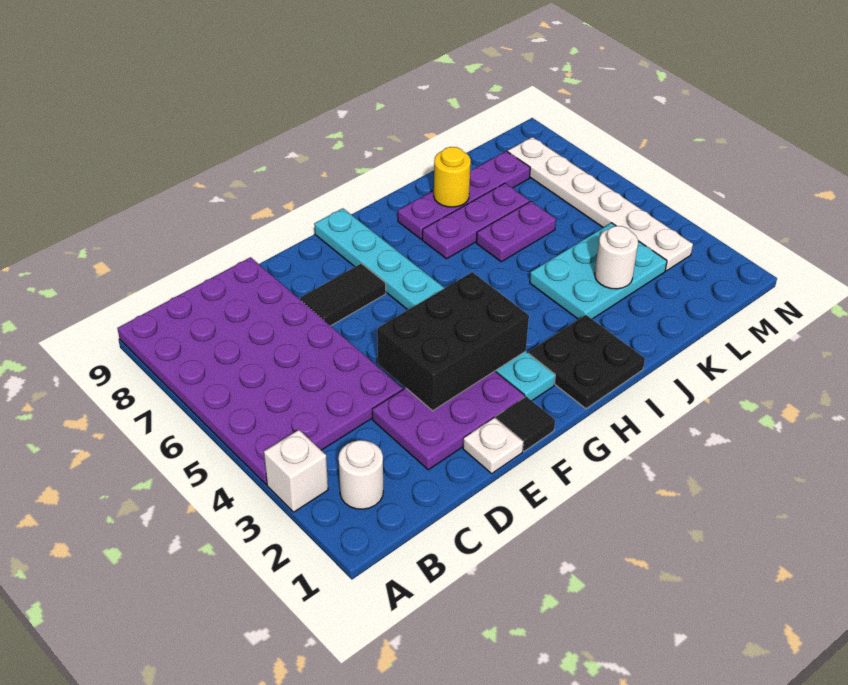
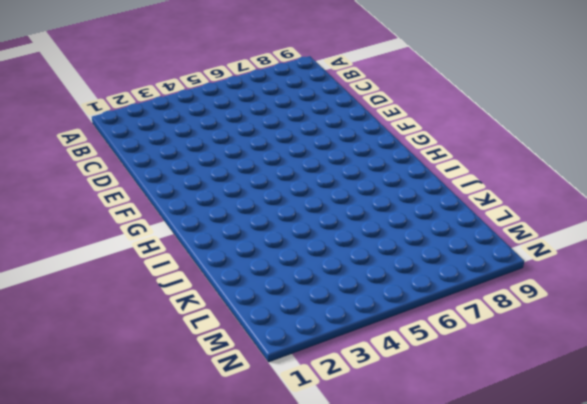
none -> white brick A3 level 1
none -> purple plate A4:D9 level 1
none -> white round brick B2 level 1

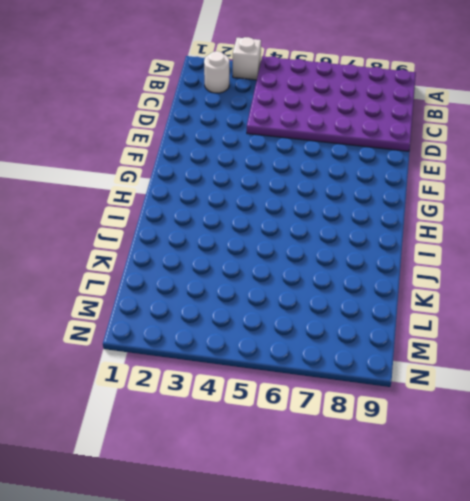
none -> purple plate D2:F3 level 1
none -> white plate E1 level 1
none -> black tile E7:F7 level 1

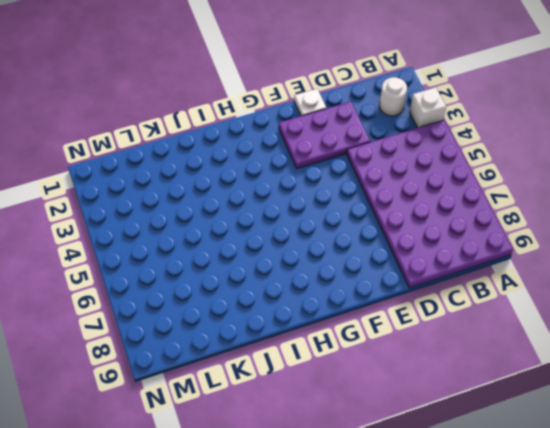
none -> black tile E7:F7 level 1
none -> black tile F1 level 1
none -> cyan plate G2:G9 level 1

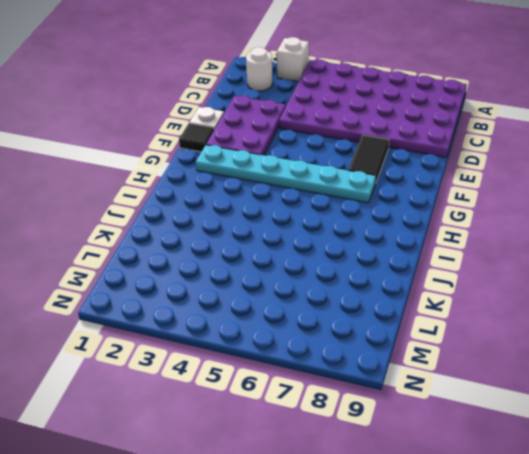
cyan plate G2:G7 level 1 -> cyan plate G2:G9 level 1
none -> black plate H1:I2 level 1
none -> purple plate I7:K7 level 1
none -> purple plate I8:L8 level 1

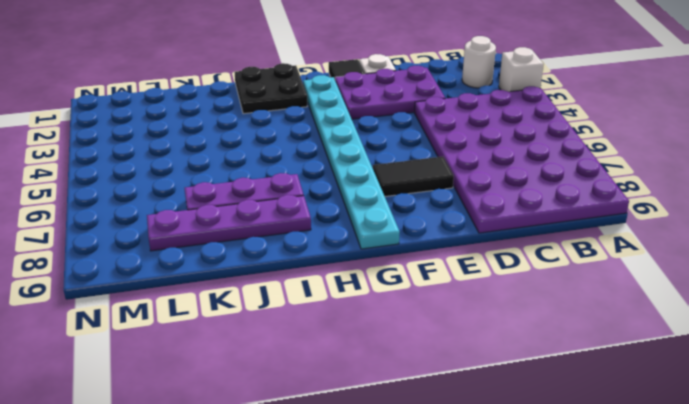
none -> cyan plate J3:L4 level 1
none -> purple plate J6:K6 level 1
none -> white plate M3:M8 level 1

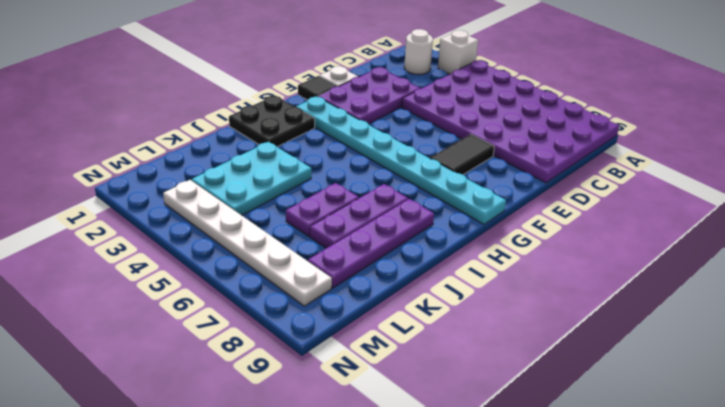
none -> black brick E3:G4 level 2
none -> yellow round brick J8 level 2
none -> white round brick K3 level 2

